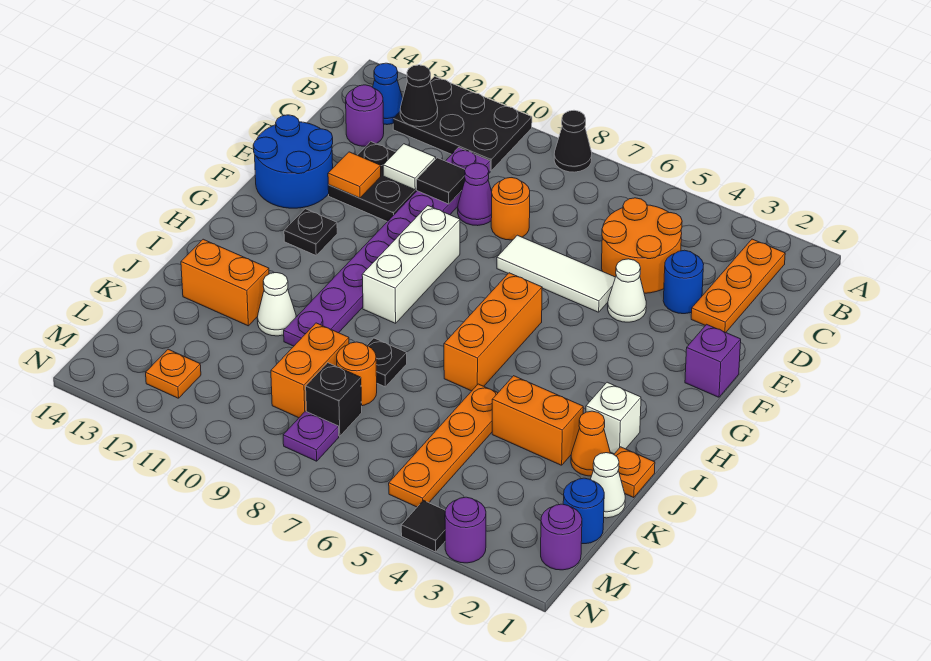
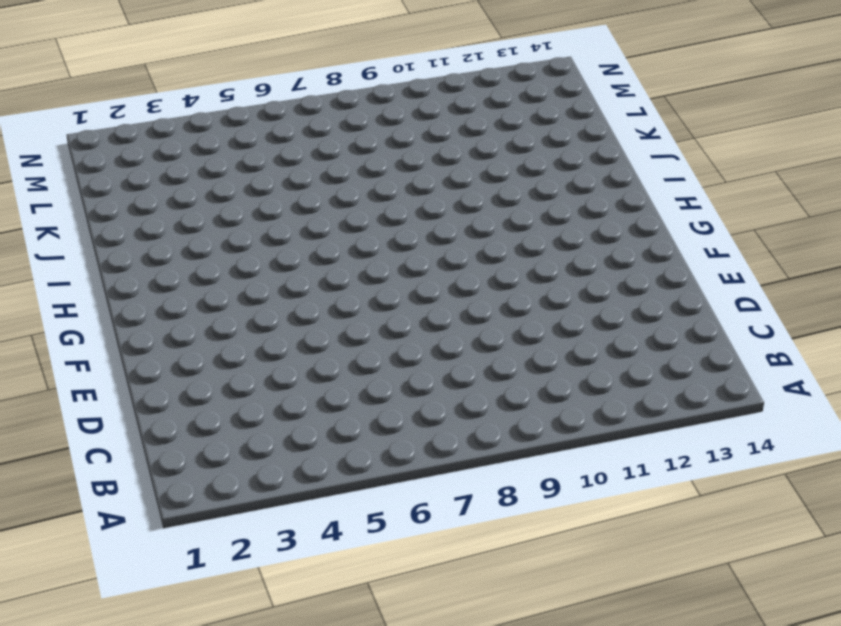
none -> black cone A8 level 1
none -> black plate A10:B12 level 1
none -> orange plate B2:D2 level 1
none -> blue cone B13 level 1

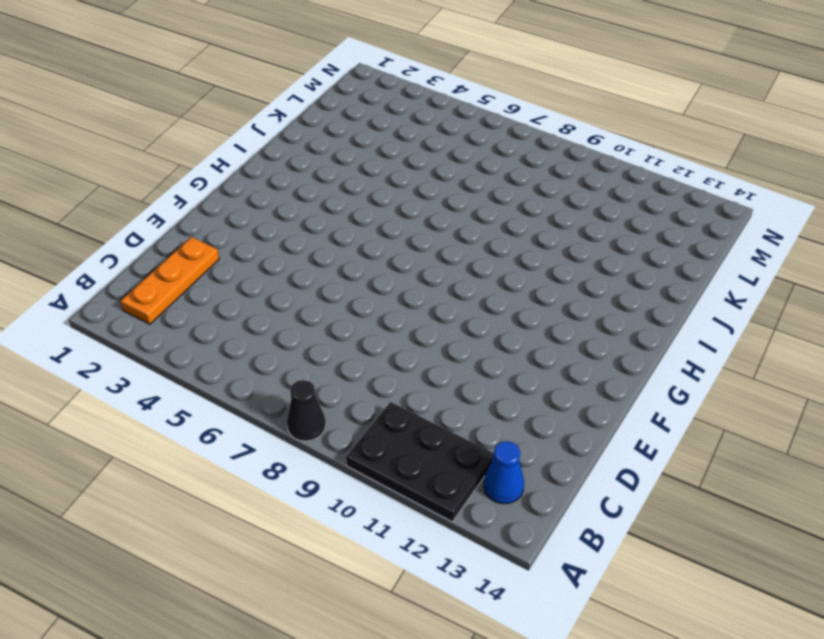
none -> orange round brick C4:D5 level 1
none -> purple plate C10:J10 level 1
none -> purple round brick C13 level 1
none -> blue round brick D3 level 1

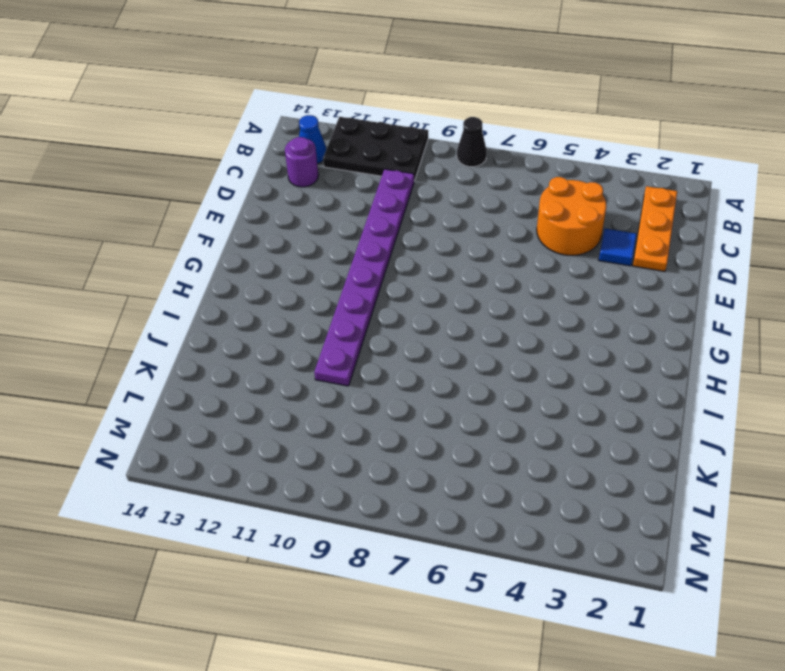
blue tile D3 level 1 -> blue round brick D3 level 1
none -> orange round brick D8 level 1
none -> purple cone D9 level 1
none -> black plate D11:E12 level 1
none -> white cone E4 level 1

